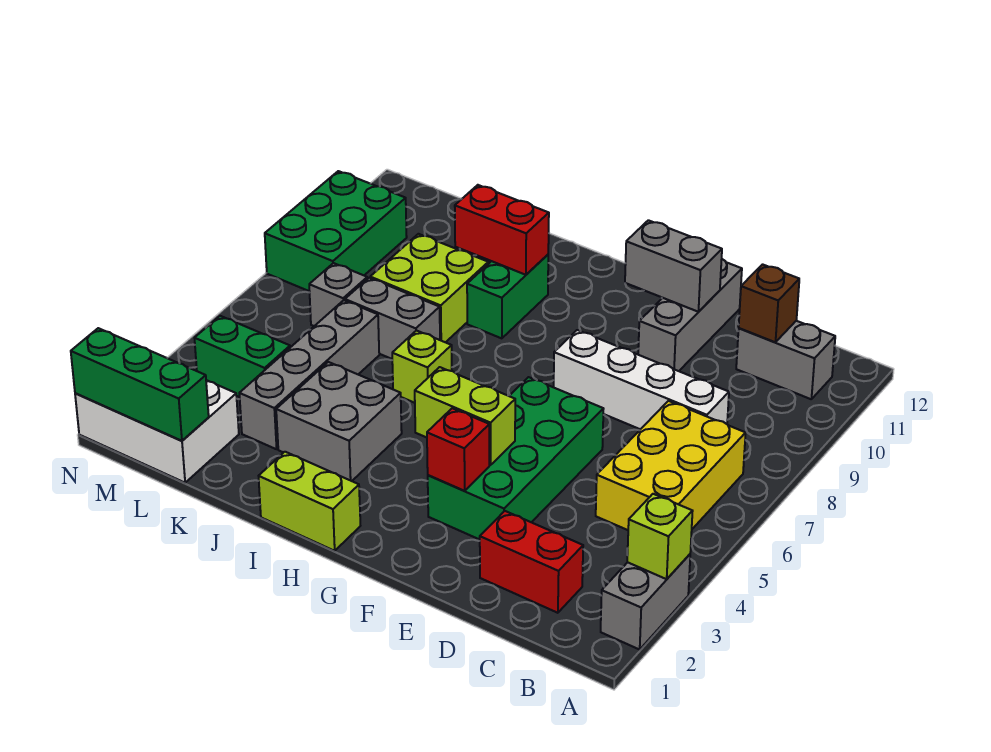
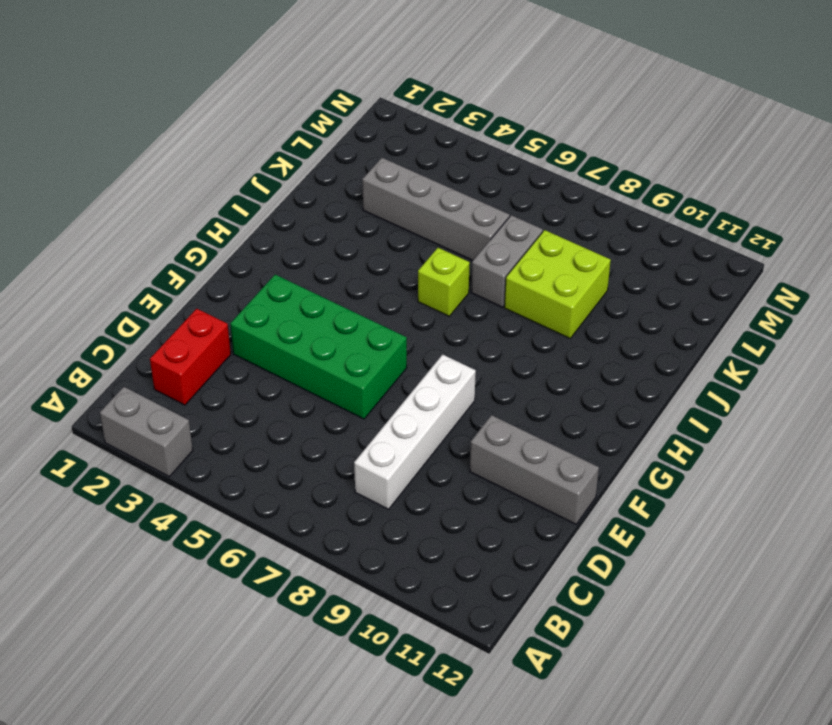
none -> yellow brick B5:C7 level 1
none -> grey brick B11:C11 level 1
none -> lime brick H1:I1 level 1

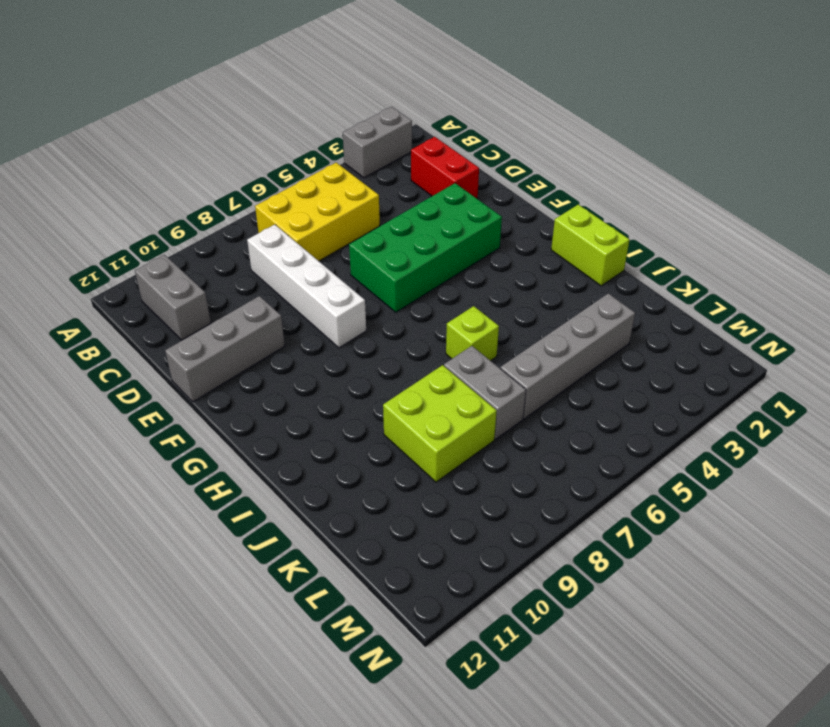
none -> grey brick I3:J4 level 1
none -> green brick I9:I10 level 1
none -> white brick L1:N2 level 1

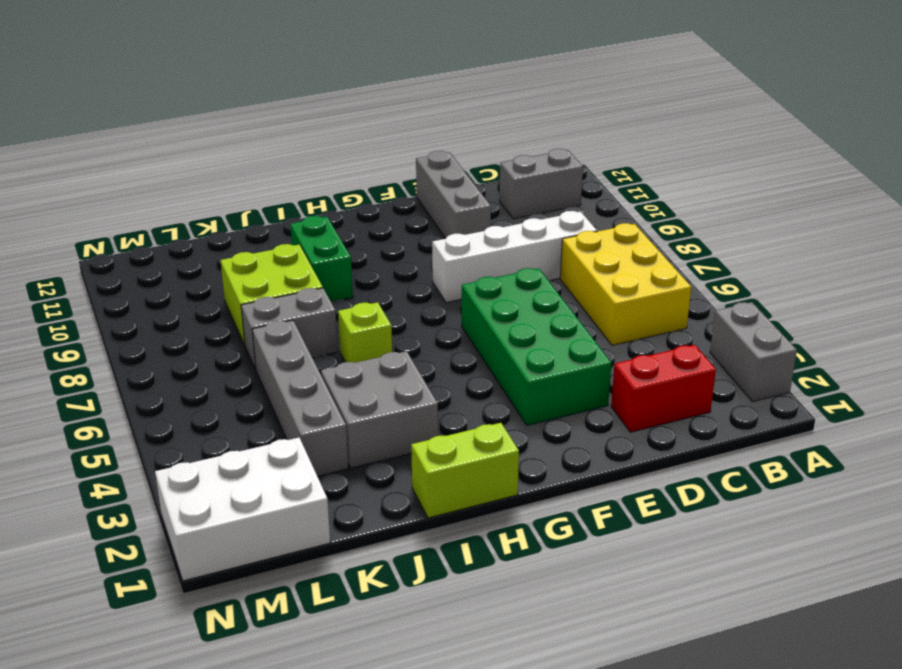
none -> green brick L4:M4 level 1
none -> grey brick L7 level 1
none -> green brick M8:N10 level 1

